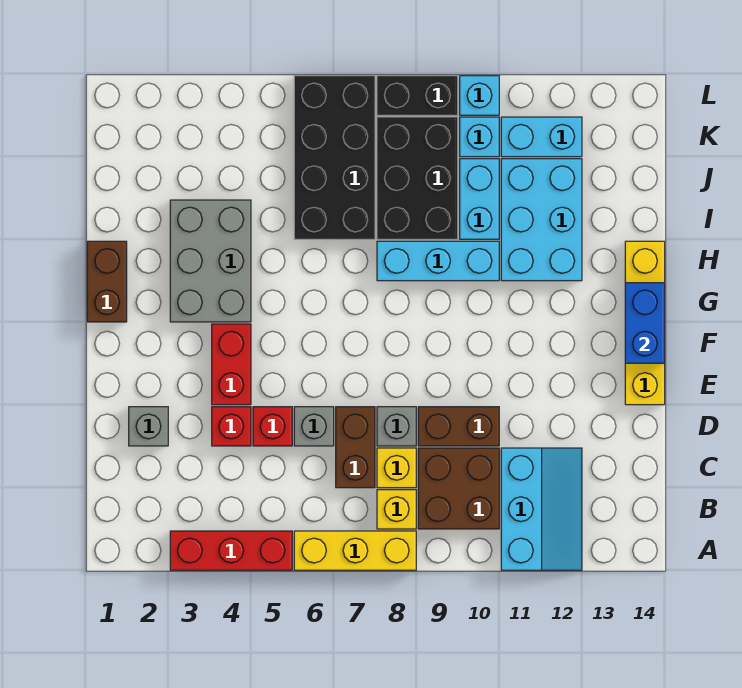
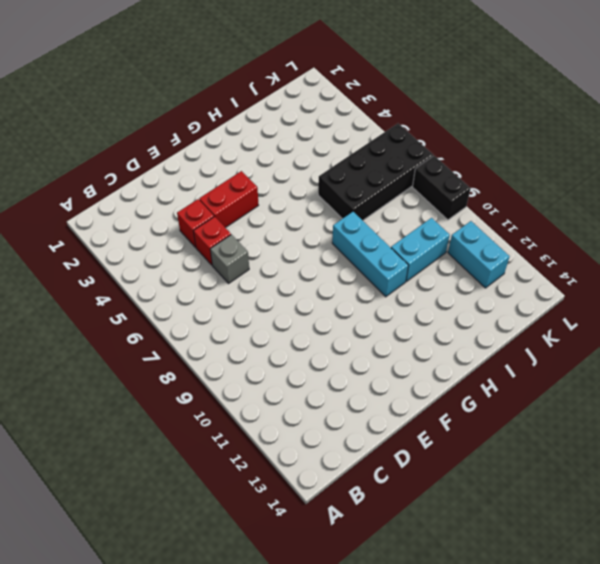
none -> red brick A3:A5 level 1
none -> yellow brick A6:A8 level 1
none -> cyan slope A11:C12 level 1 top 11

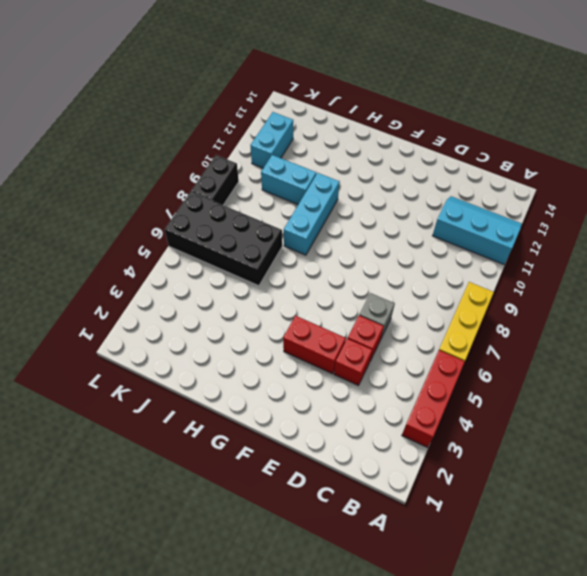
none -> yellow brick B8 level 1
none -> brown brick B9:C10 level 1
none -> brown brick C7:D7 level 1

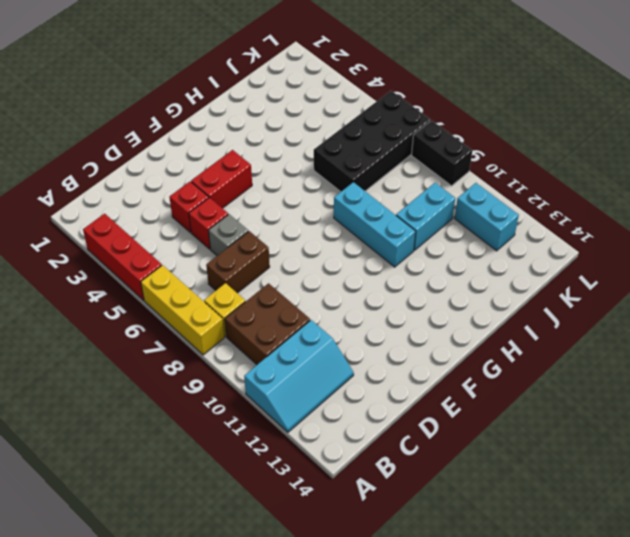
none -> yellow brick C8 level 1
none -> grey brick D2 level 1
none -> grey brick D8 level 1

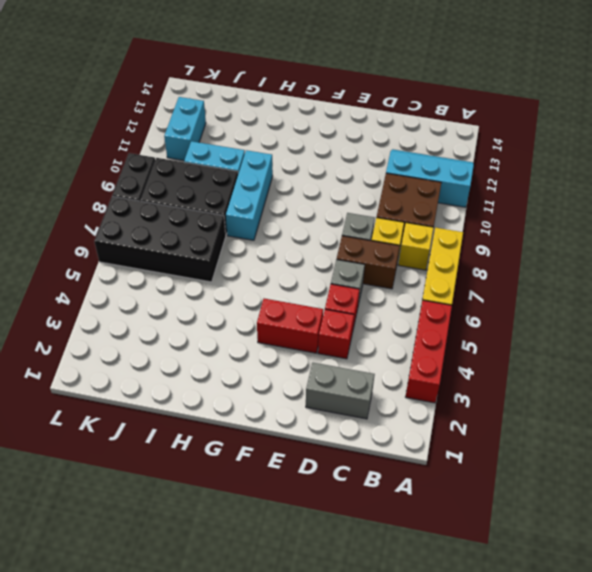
grey brick C2:D2 level 1 -> grey brick D2 level 1
none -> brown brick D9:D10 level 1
none -> yellow brick E14:H14 level 1
none -> brown brick G1:H1 level 1

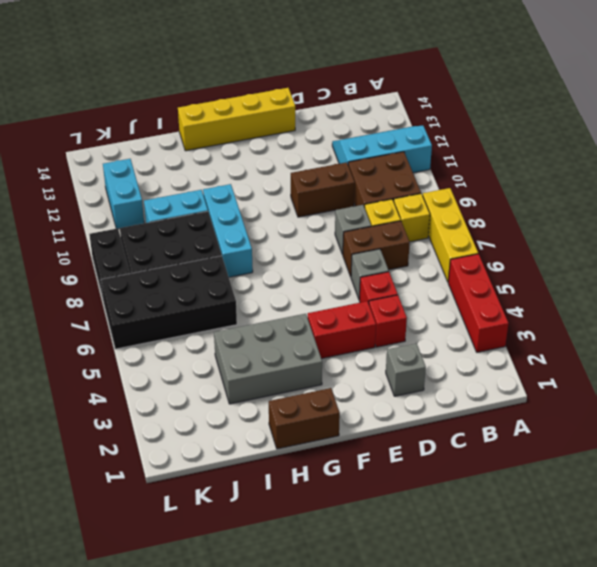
brown brick D10:E10 level 1 -> brown brick D9:D10 level 1
none -> cyan brick H11:J12 level 1
none -> cyan brick K10 level 1
none -> cyan brick L10 level 1

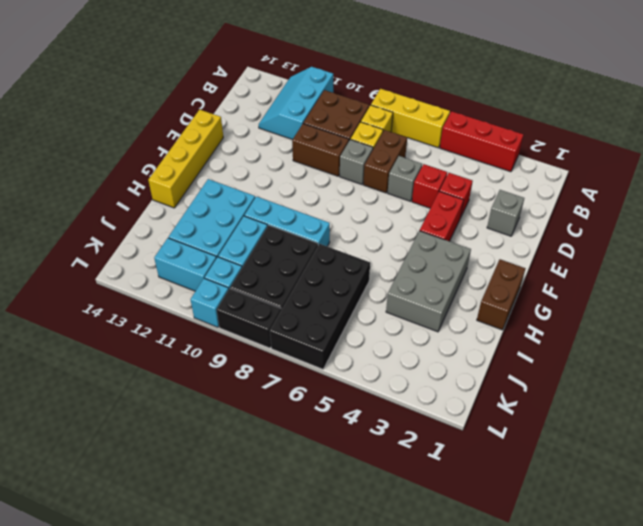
none -> blue brick F14:G14 level 2

